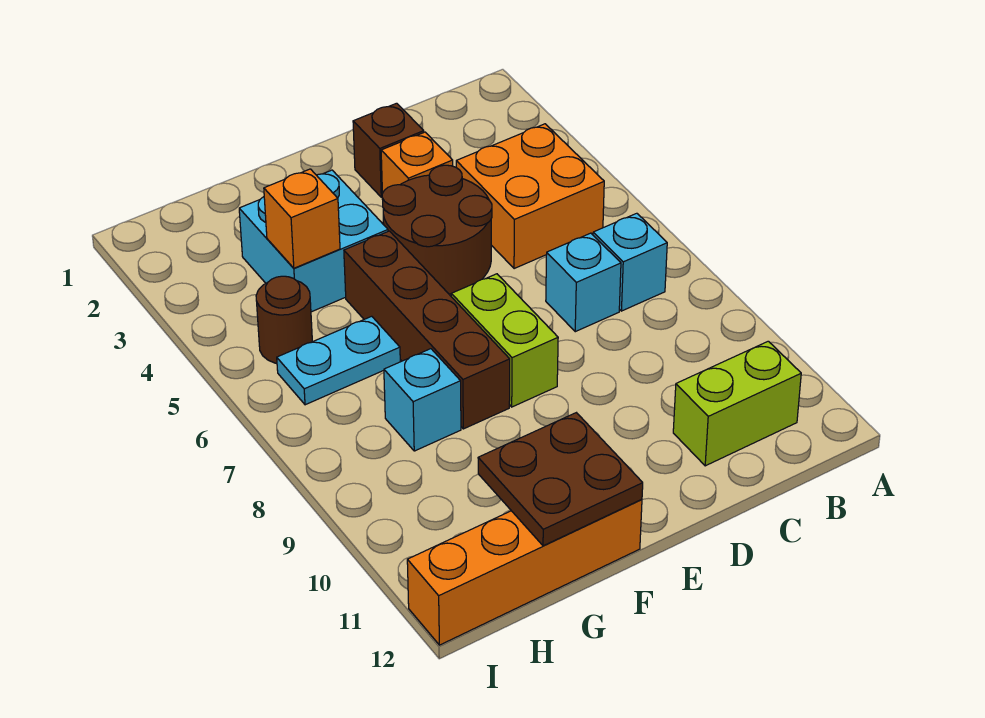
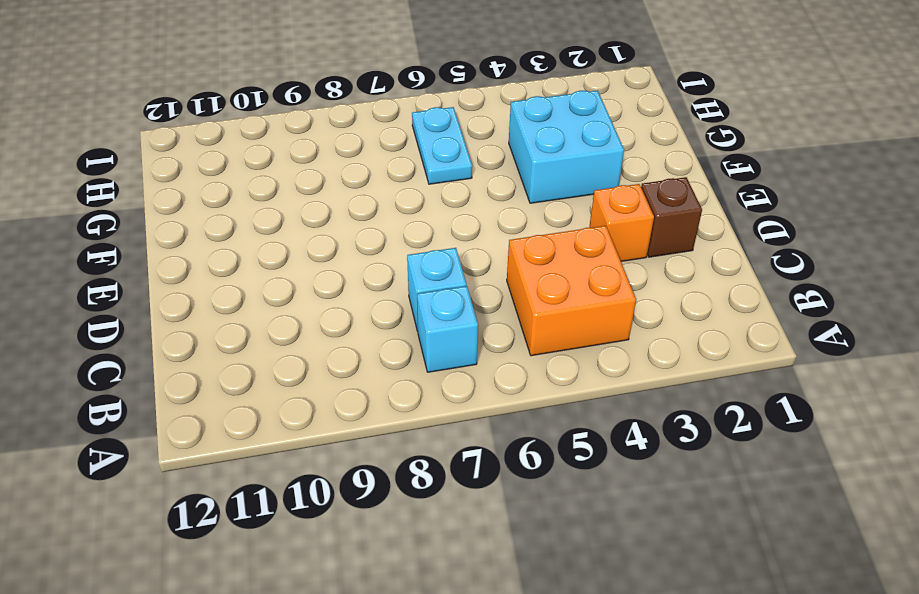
none -> lime brick B11:C11 level 1
none -> brown round brick D4:E5 level 1
none -> lime brick E7:E8 level 1

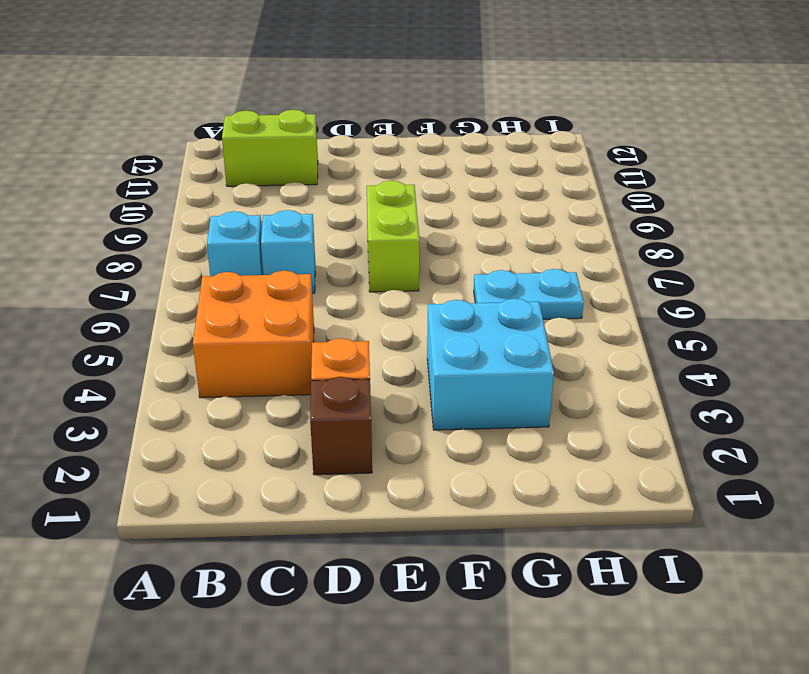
none -> brown round brick D4:E5 level 1
none -> brown brick F5:F8 level 1
none -> orange brick F12:I12 level 1

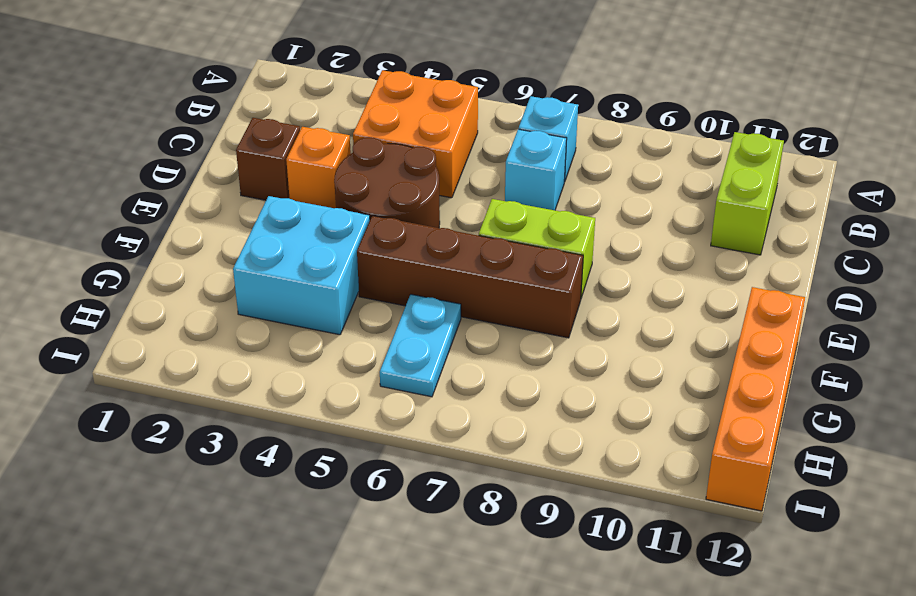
none -> cyan brick G8 level 1
none -> brown round brick H5 level 1
none -> brown plate F11:G12 level 2

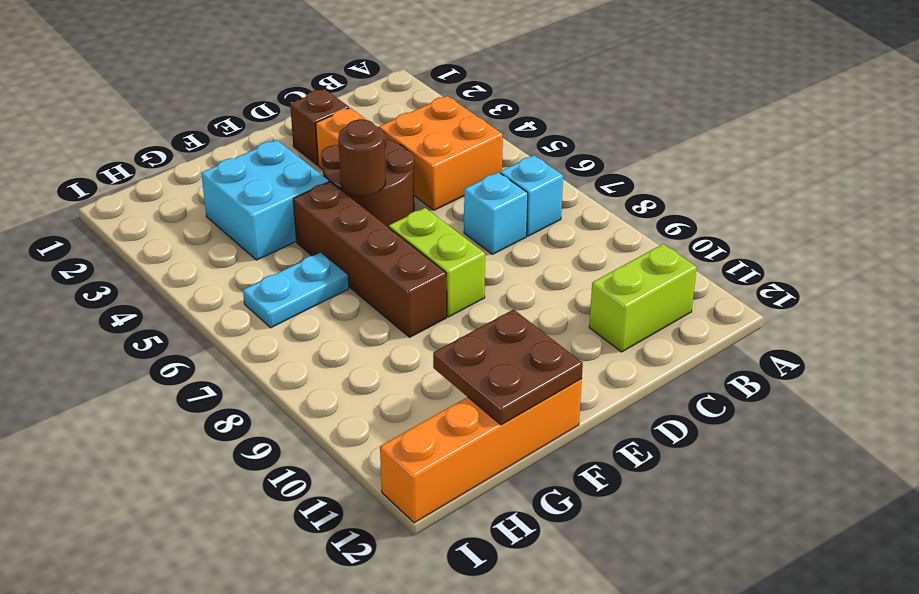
brown round brick E5 level 2 -> brown round brick H5 level 1
none -> cyan brick G8 level 1
none -> orange brick G4 level 2

